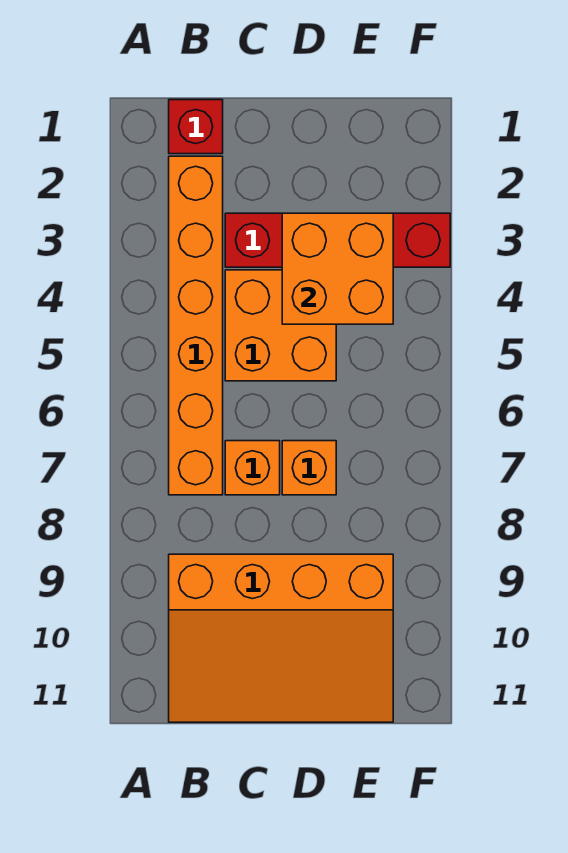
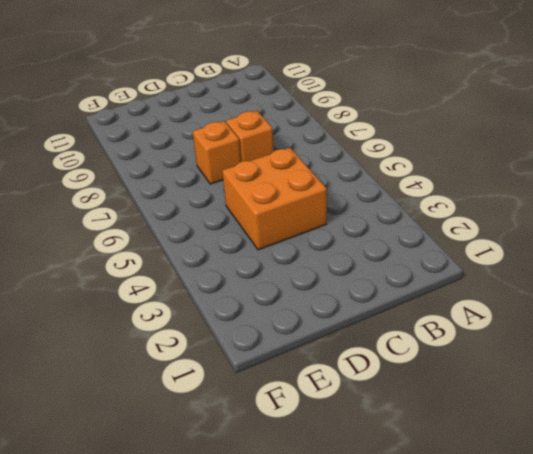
none -> red brick B1 level 1
none -> orange brick B2:B7 level 1

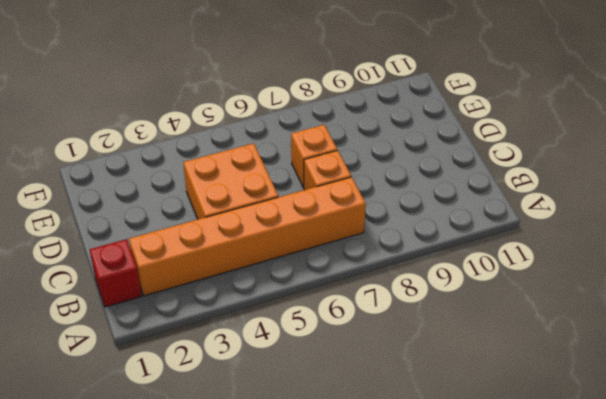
none -> orange slope B9:E11 level 1 top 9
none -> red brick C3:F3 level 1

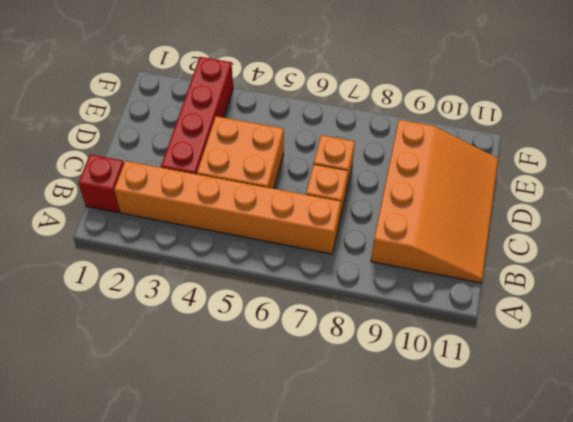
none -> orange brick D3:E4 level 2

